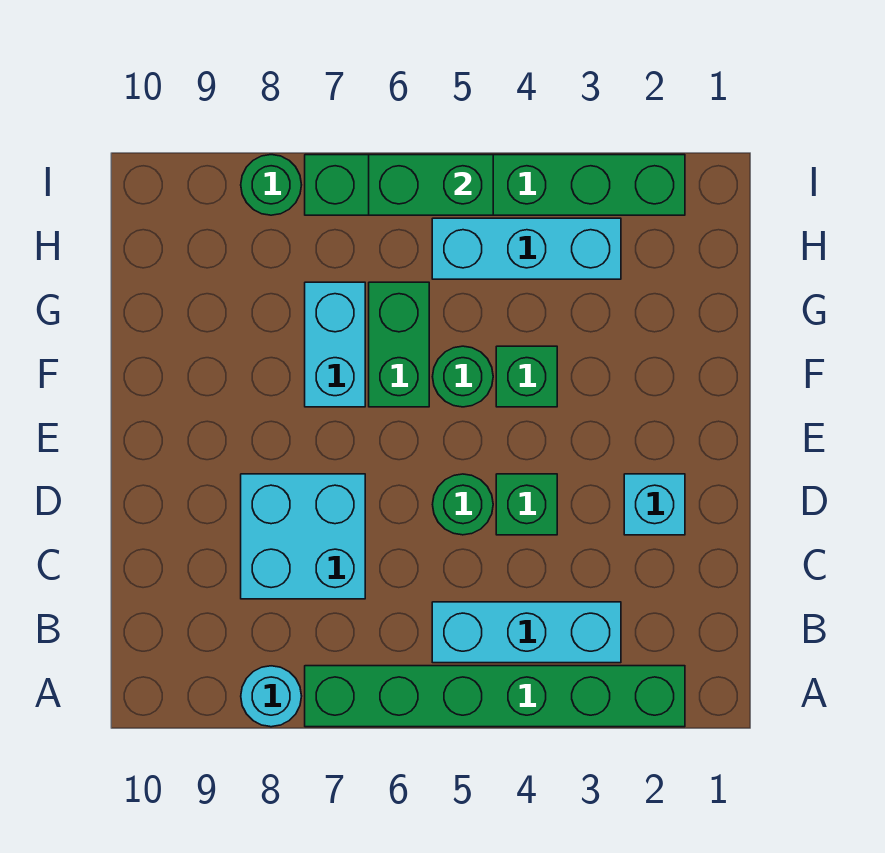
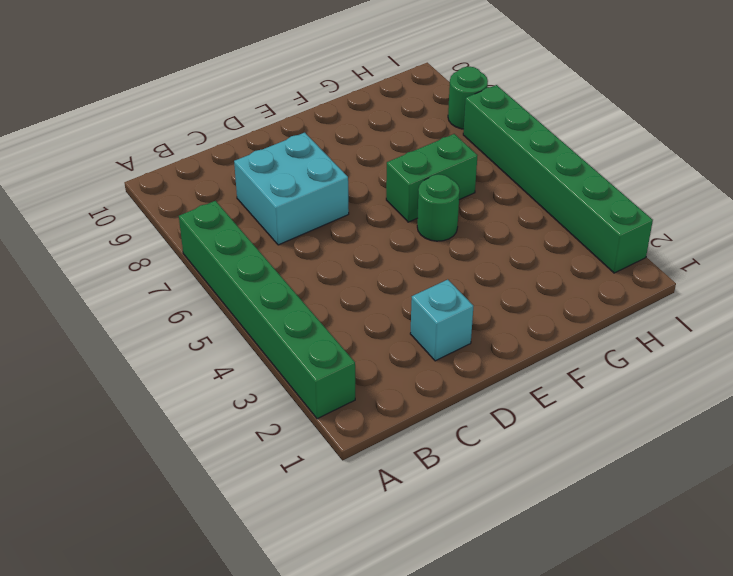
none -> cyan round brick A8 level 1
none -> cyan brick B3:B5 level 1
none -> green brick D4 level 1

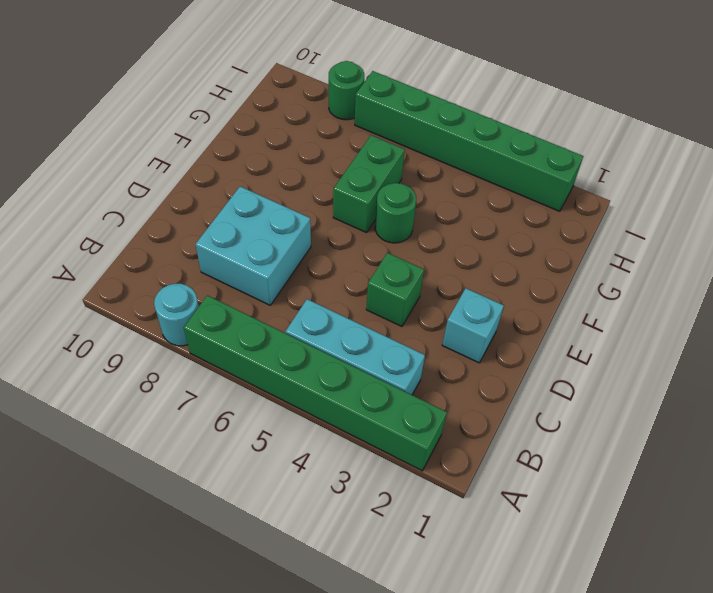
none -> green round brick D5 level 1
none -> green brick F4 level 1
none -> cyan brick F7:G7 level 1

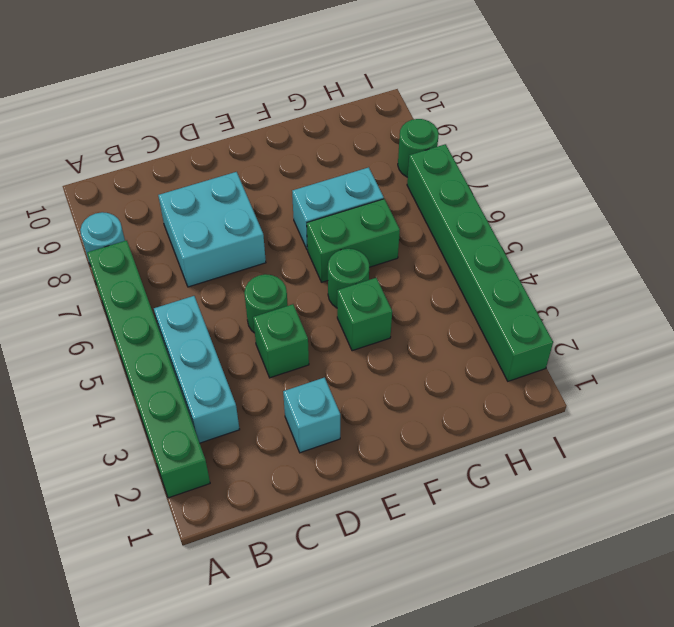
none -> cyan brick H3:H5 level 1
none -> green brick I5:I6 level 2

